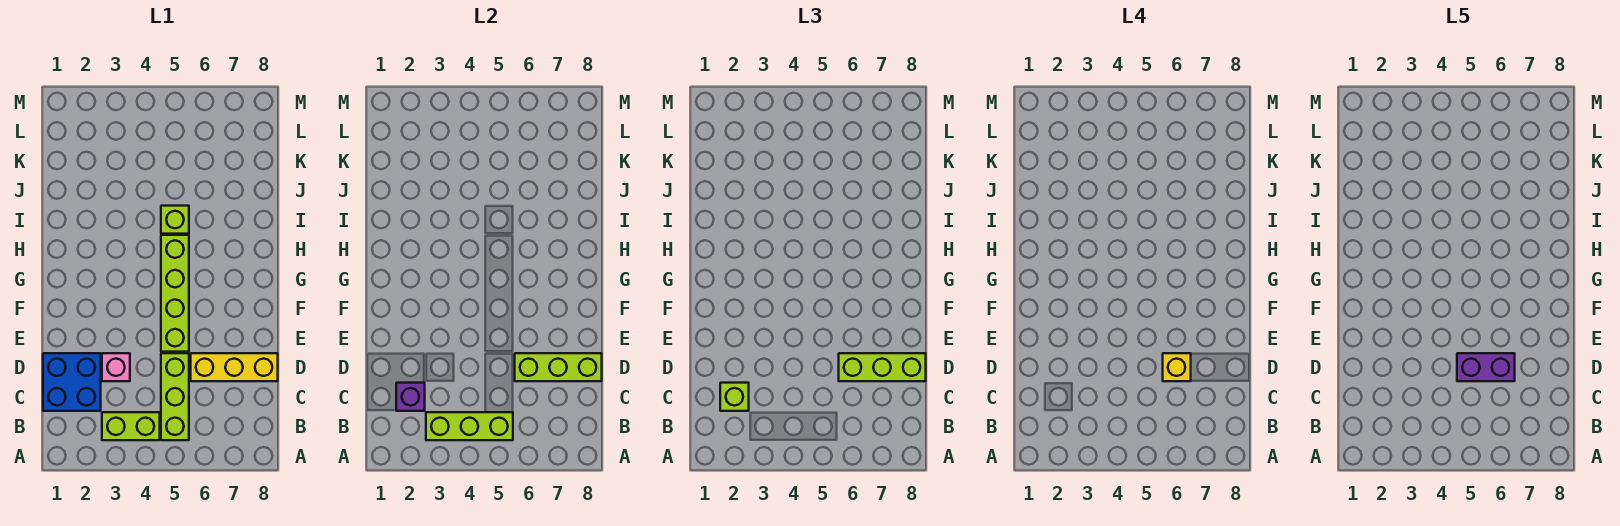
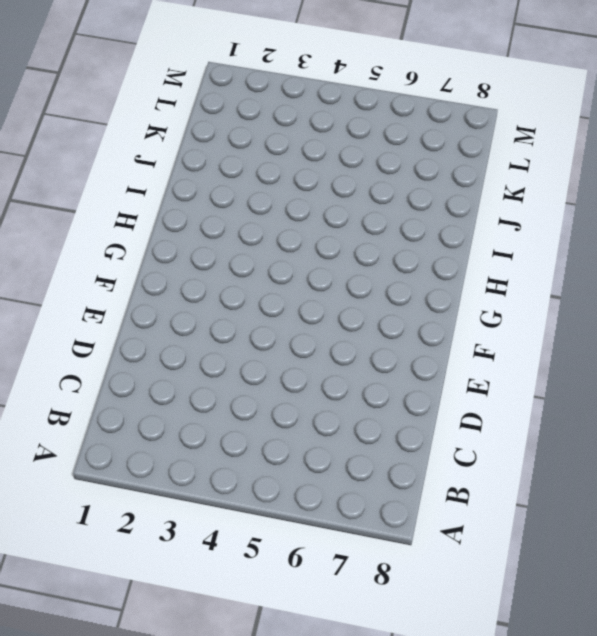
none -> lime brick B3:B4 level 1
none -> lime brick B5:D5 level 1
none -> blue brick C1:D2 level 1

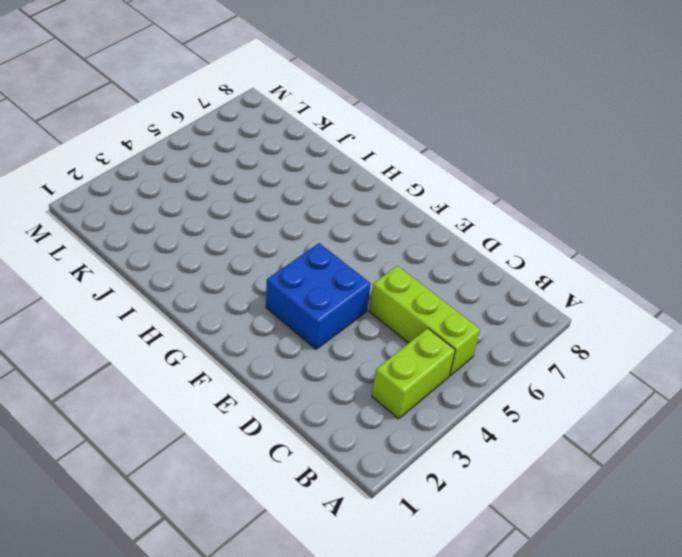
blue brick E3:F4 level 1 -> blue brick C1:D2 level 1
none -> pink brick D3 level 1
none -> yellow brick D6:D8 level 1
none -> lime brick E5:H5 level 1

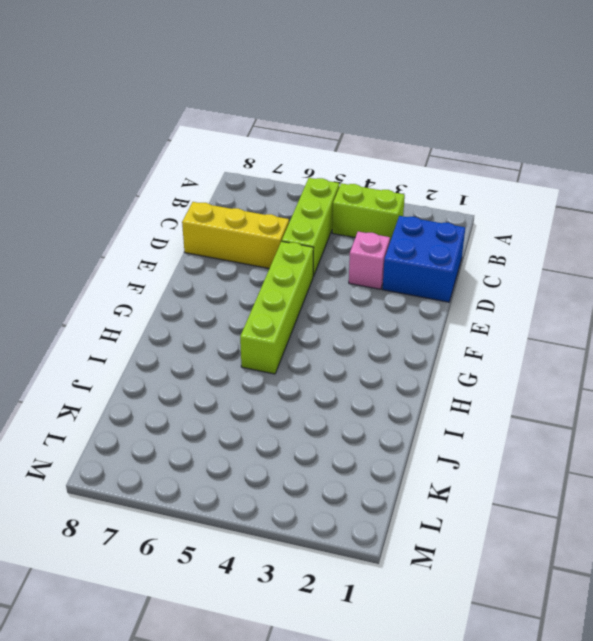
none -> lime brick I5 level 1
none -> lime brick B3:B5 level 2
none -> purple brick C2 level 2

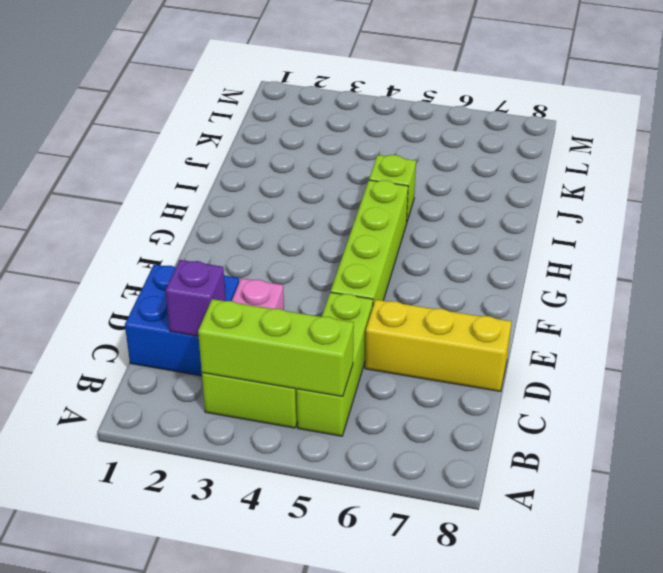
none -> lime brick D6:D8 level 2
none -> lime brick C2 level 3
none -> lime brick D6:D8 level 3

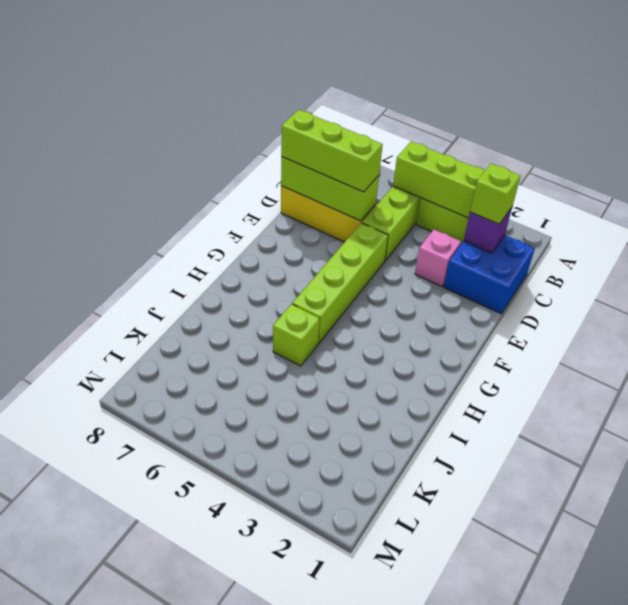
none -> yellow brick D6 level 4
none -> purple brick D5:D6 level 5

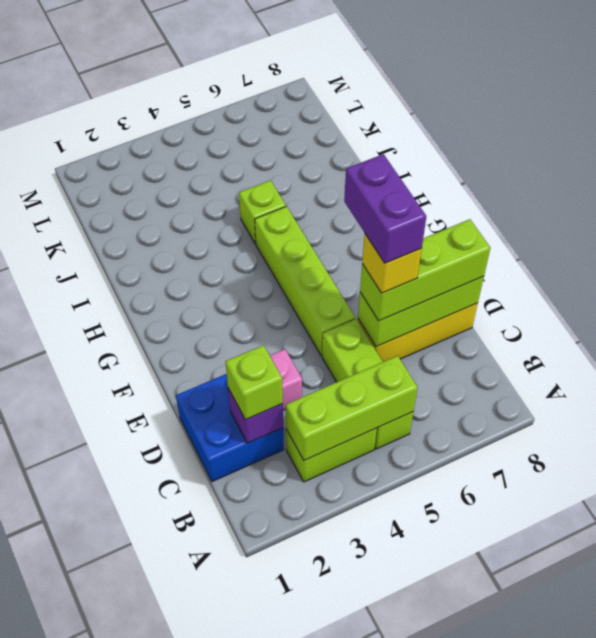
purple brick D6:E6 level 5 -> purple brick D5:D6 level 5

